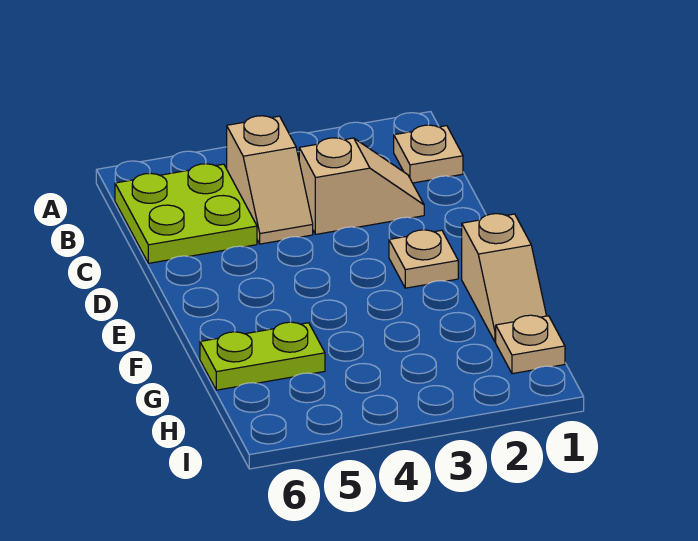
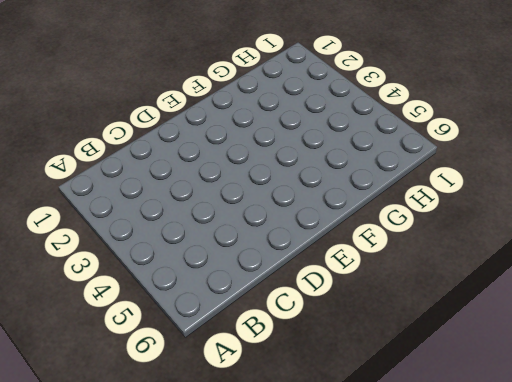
none -> tan plate B1 level 1
none -> tan slope B4:C4 level 1 top B

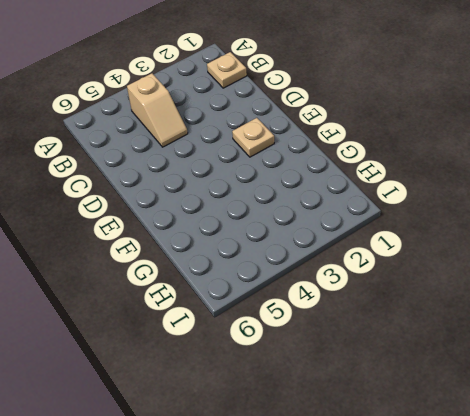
none -> lime plate B5:C6 level 1
none -> tan slope C2:C3 level 1 top 3

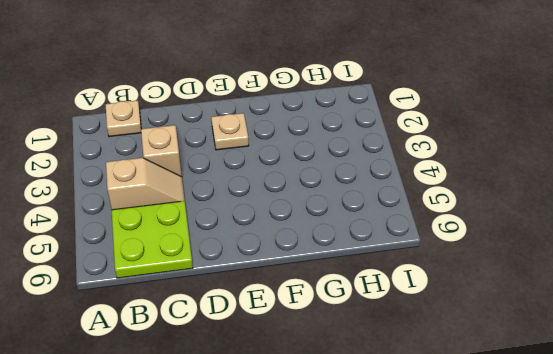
none -> tan slope F1:G1 level 1 top F
none -> lime plate G5:G6 level 1

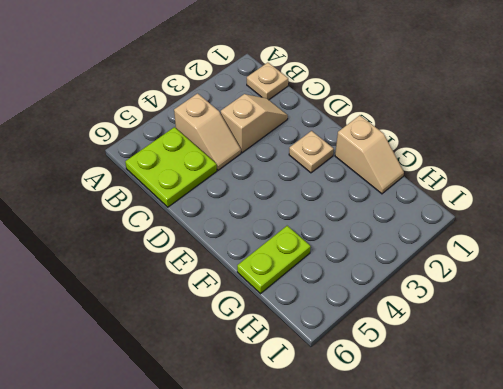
none -> tan plate H1 level 1

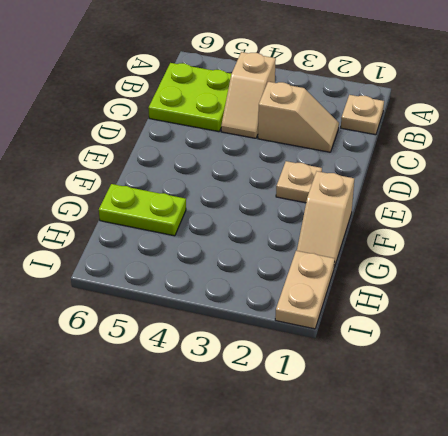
tan plate H1:I1 level 1 -> tan plate H1 level 1

